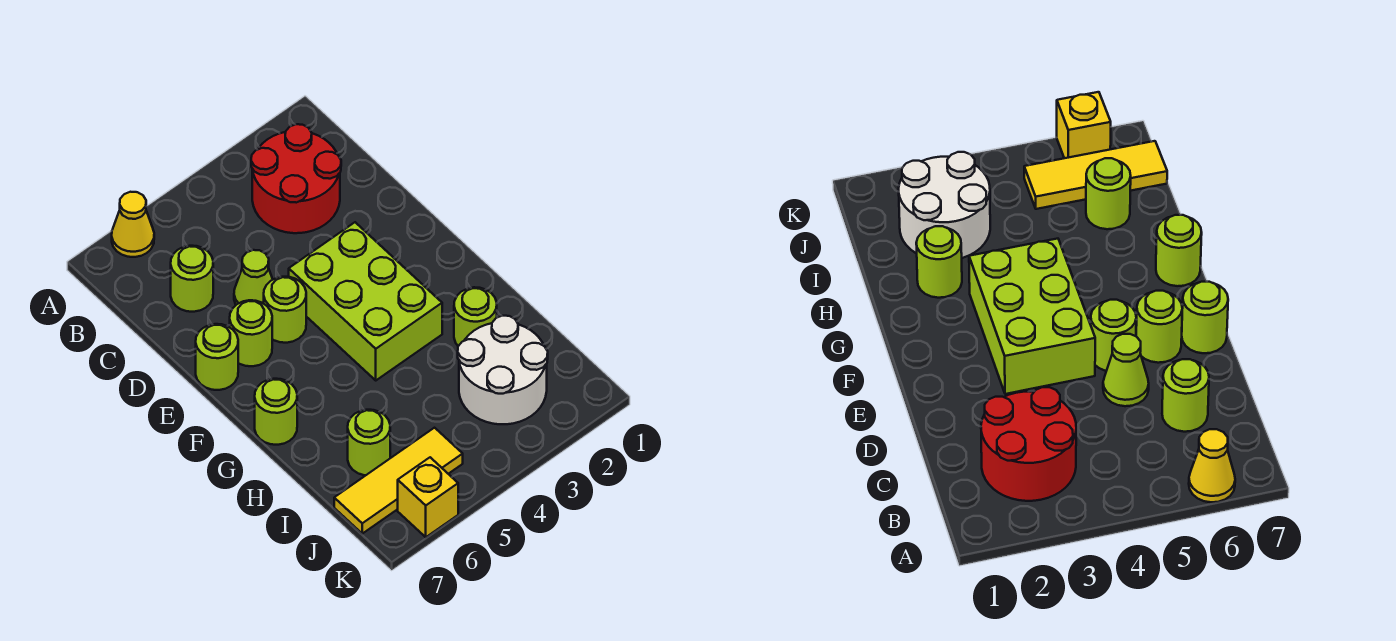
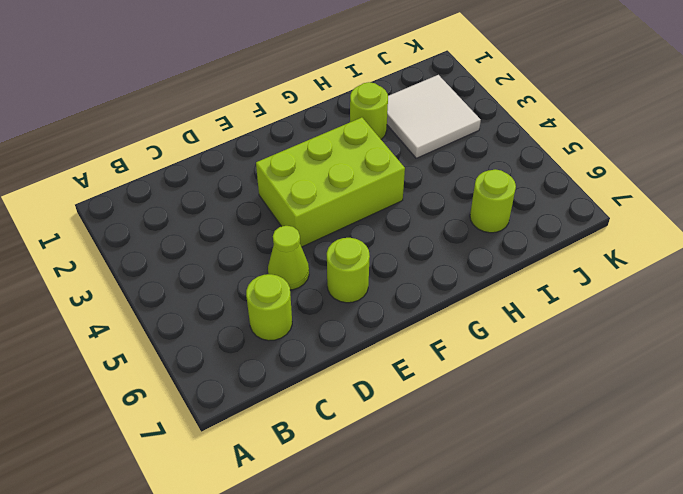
white tile I2:J3 level 1 -> white round brick I2:J3 level 1
none -> yellow cone A6 level 1
none -> red round brick B2:C3 level 1
none -> lime round brick E5 level 1

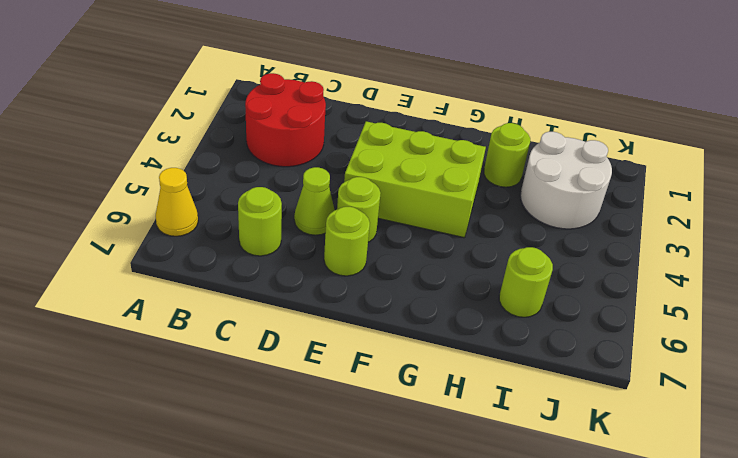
none -> lime round brick E7 level 1
none -> lime round brick G7 level 1
none -> yellow tile J5:J7 level 1

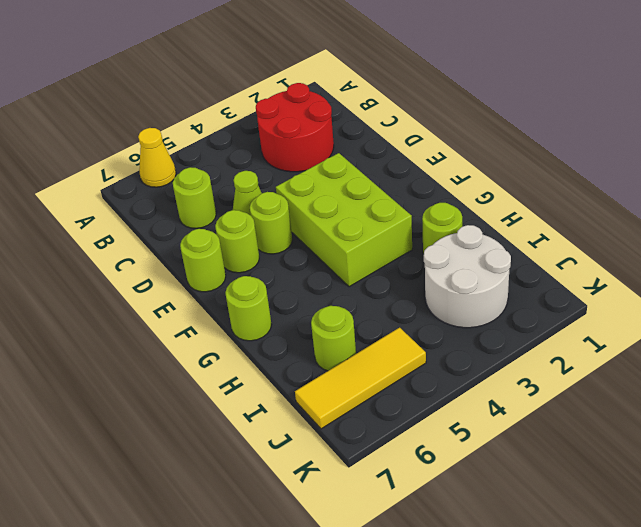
none -> yellow brick K6 level 1

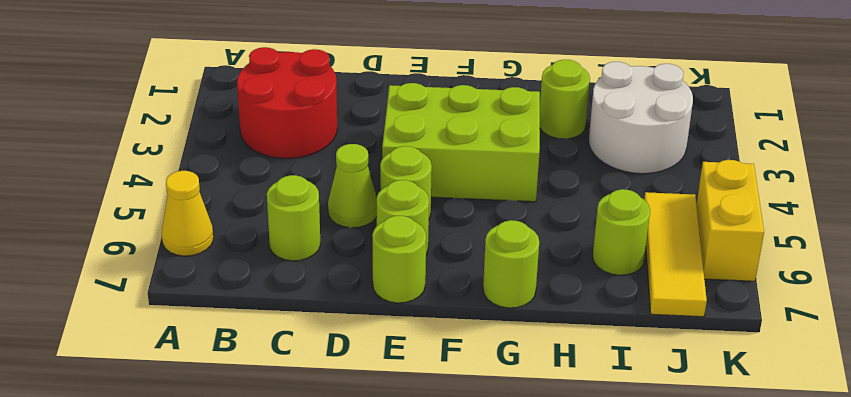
yellow brick K5:K6 level 1 -> yellow brick K6 level 1

